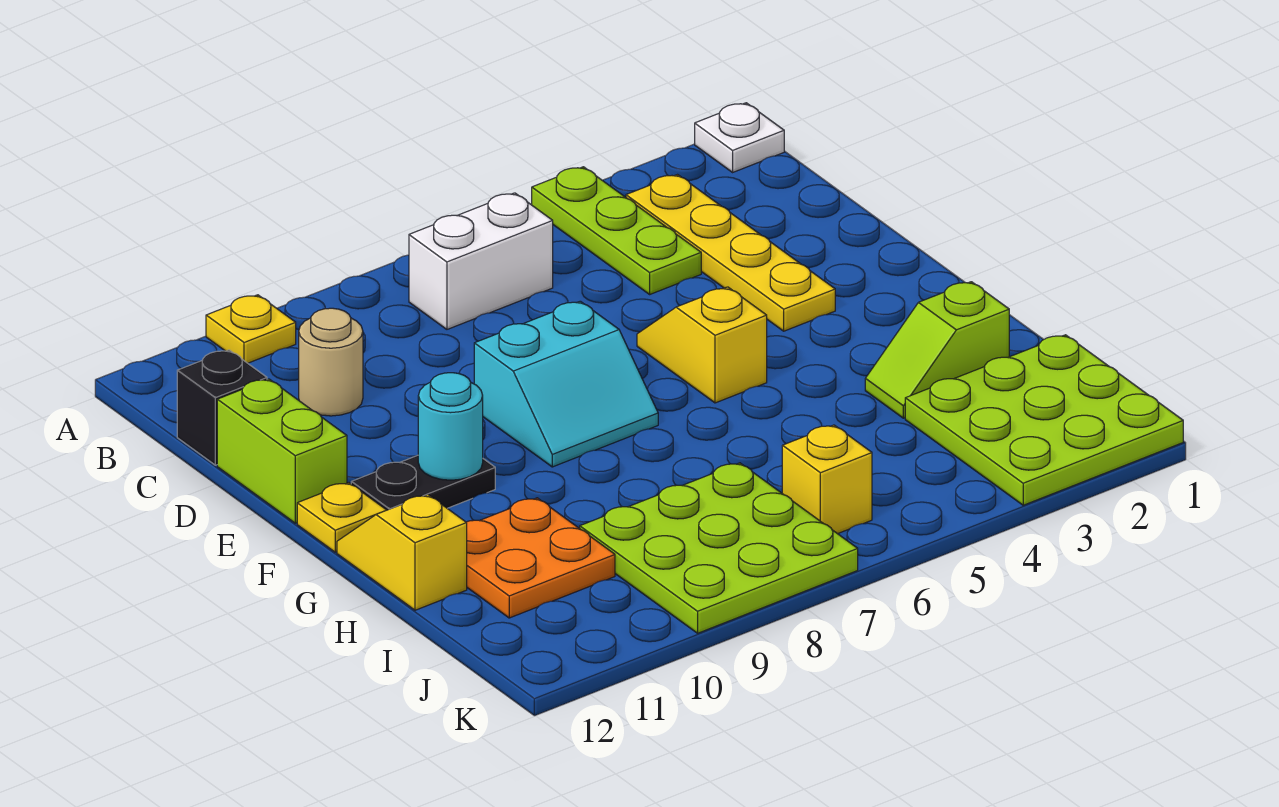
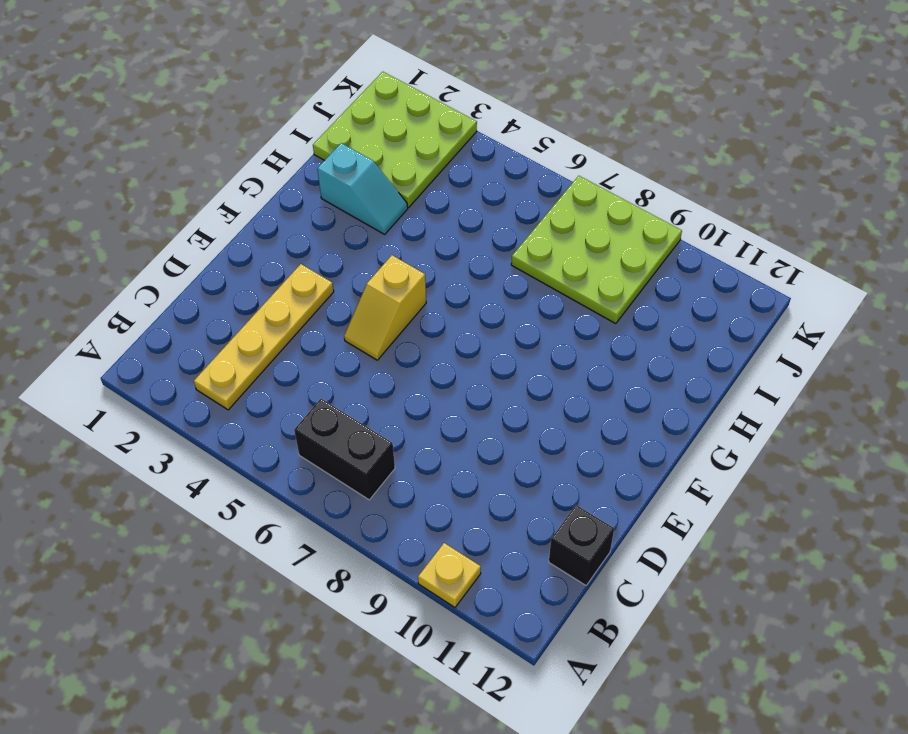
black brick B6:B7 level 1 -> white brick B6:B7 level 1
cyan slope H2:H3 level 1 top 2 -> lime slope H2:H3 level 1 top 2
none -> white plate A1 level 1
none -> lime plate A4:C4 level 1
none -> tan round brick C10 level 1

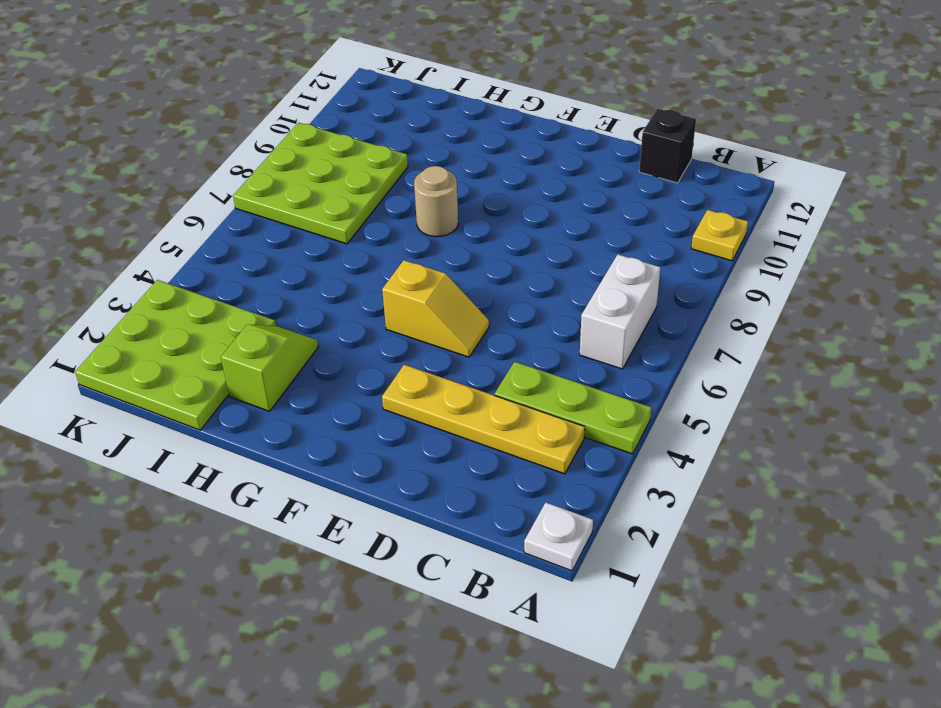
tan round brick G8 level 1 -> tan round brick C10 level 1
none -> lime brick D12:E12 level 1
none -> cyan slope E7:F8 level 1 top E
none -> black plate F10:F11 level 1

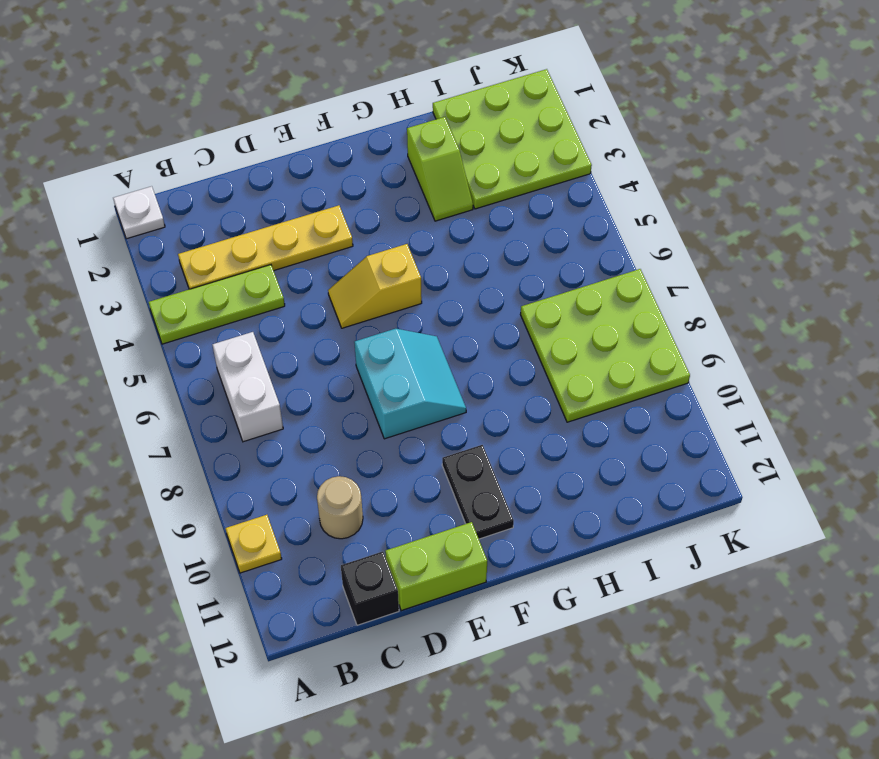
none -> yellow plate F12 level 1
none -> yellow slope G12:H12 level 1 top H
none -> orange plate H10:I11 level 1

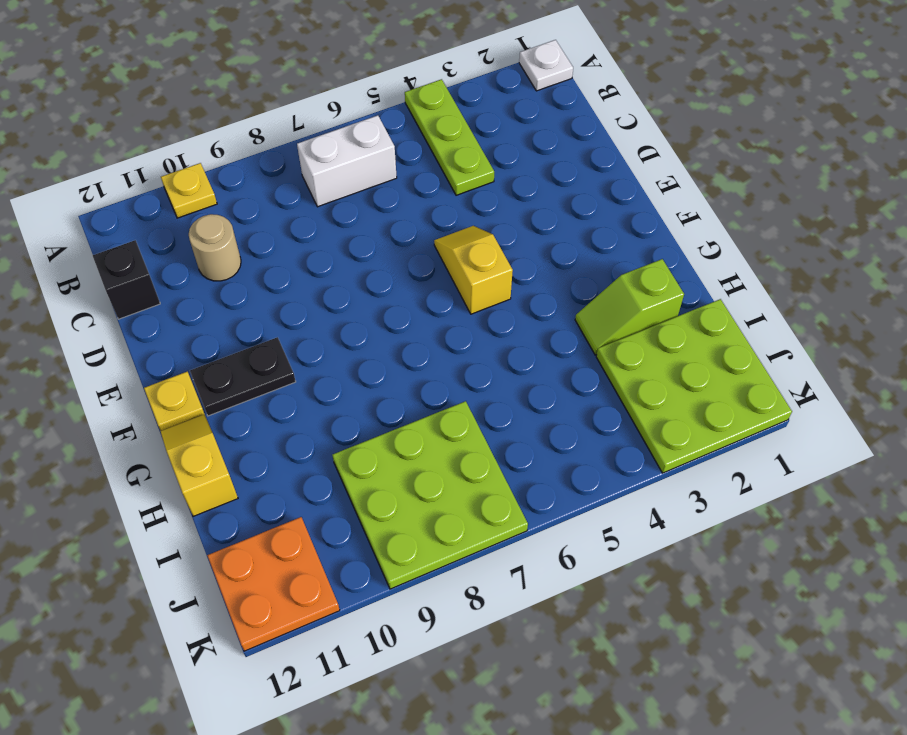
orange plate J11:K12 level 1 -> orange plate H10:I11 level 1
none -> yellow plate B3:E3 level 1
none -> lime brick D12:E12 level 1
none -> cyan slope E7:F8 level 1 top E

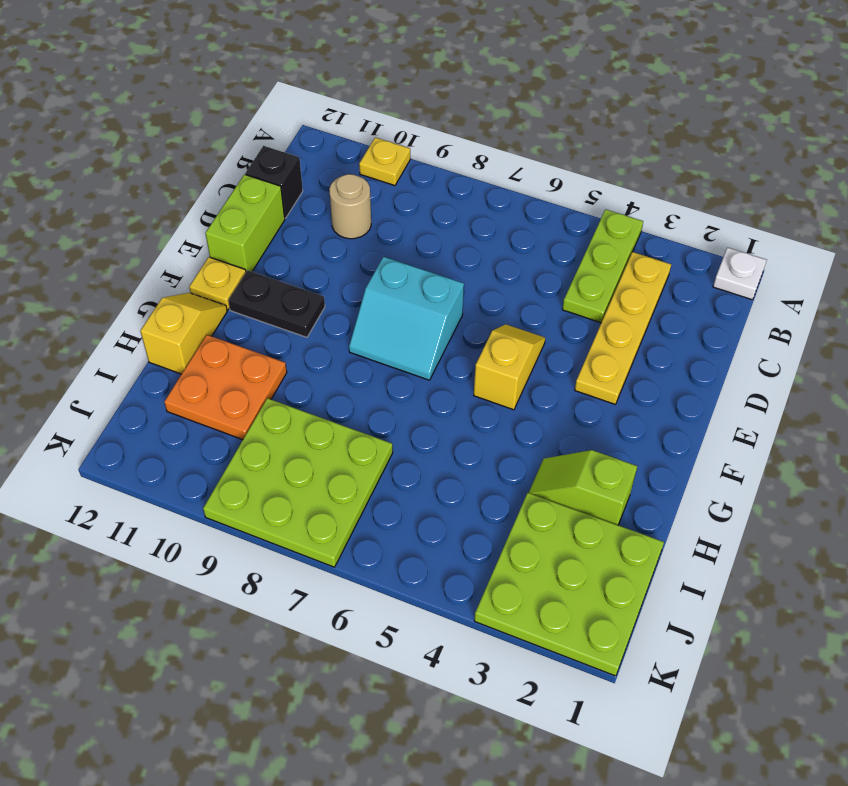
none -> white brick B6:B7 level 1
none -> yellow brick J6 level 1
none -> cyan round brick F10 level 2

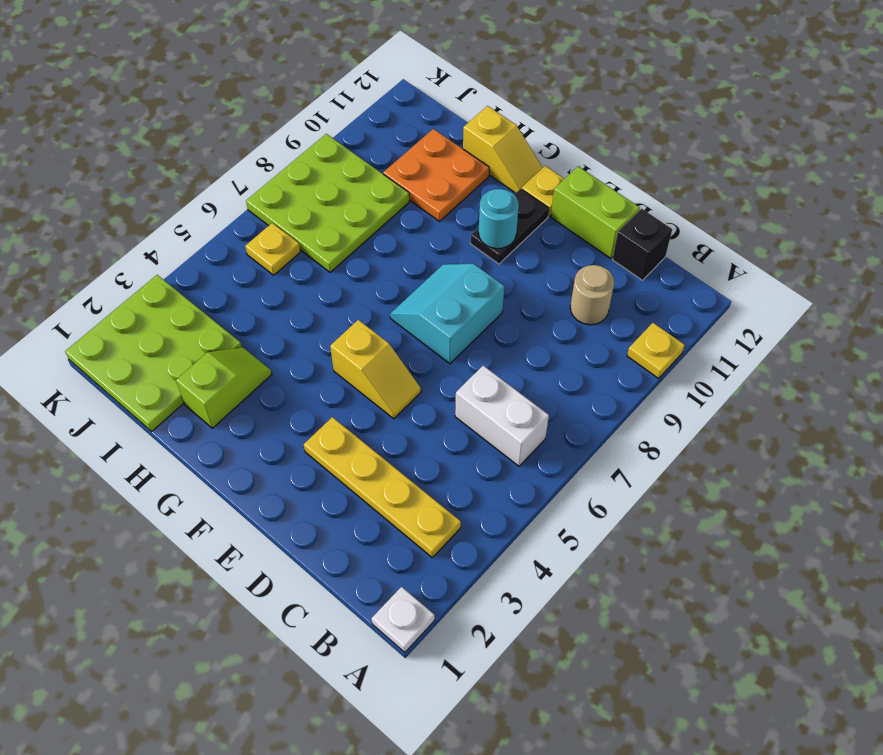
white brick B6:C6 level 1 -> white brick B6:B7 level 1
yellow plate J6 level 1 -> yellow brick J6 level 1
none -> lime plate A4:C4 level 1

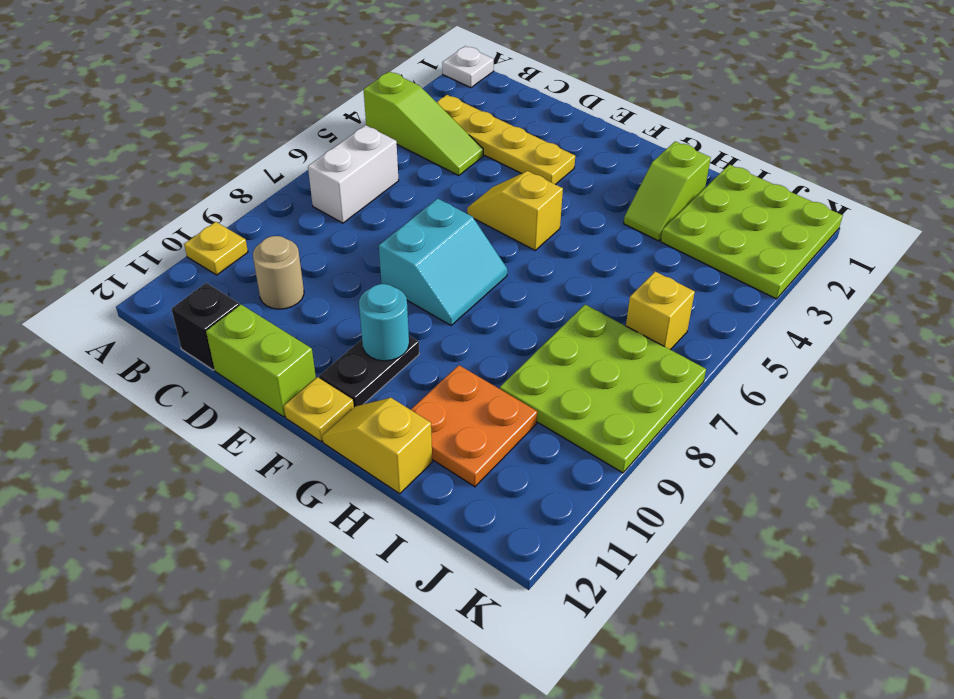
lime slope A4:C4 level 1 top A -> lime plate A4:C4 level 1

